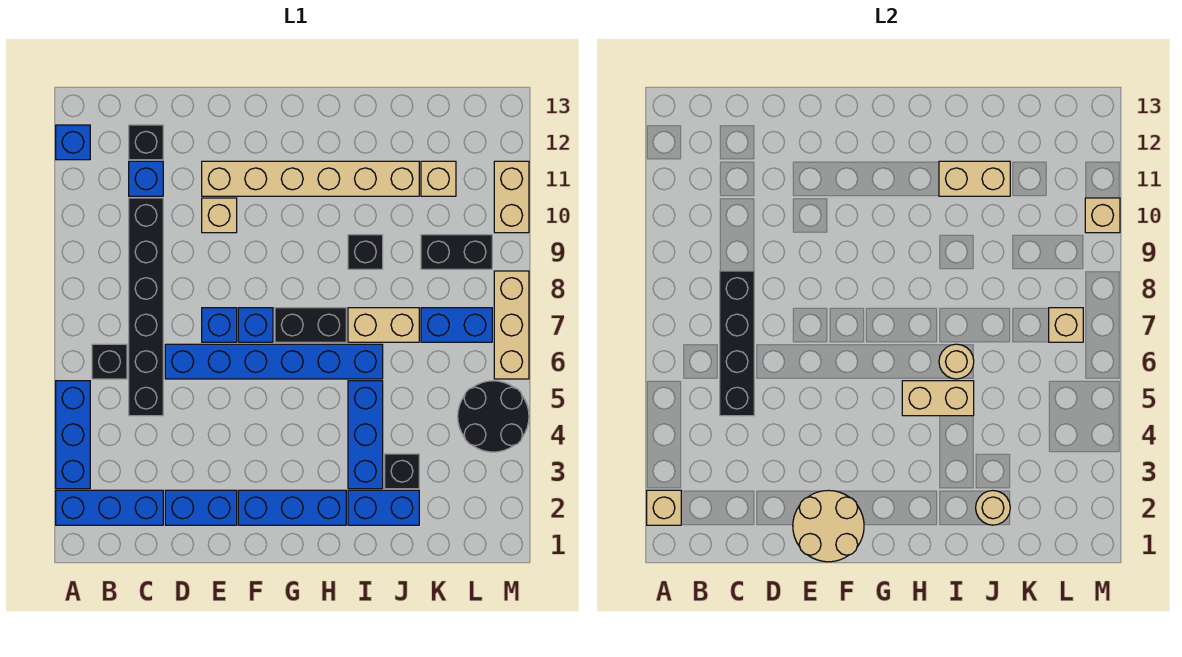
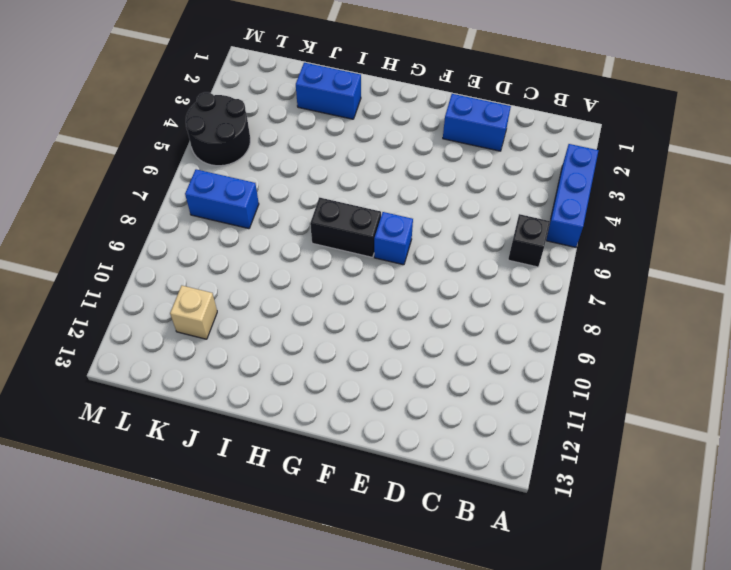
none -> blue brick A2:C2 level 1
none -> blue brick A12 level 1
none -> black brick C5:C10 level 1
none -> blue brick C11 level 1

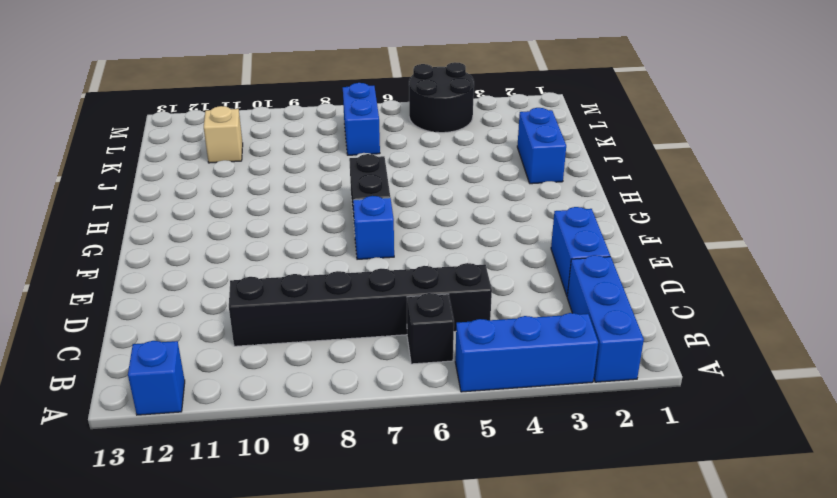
none -> blue brick C11 level 1
none -> black brick C12 level 1
none -> blue brick D6:I6 level 1
none -> blue brick E7 level 1

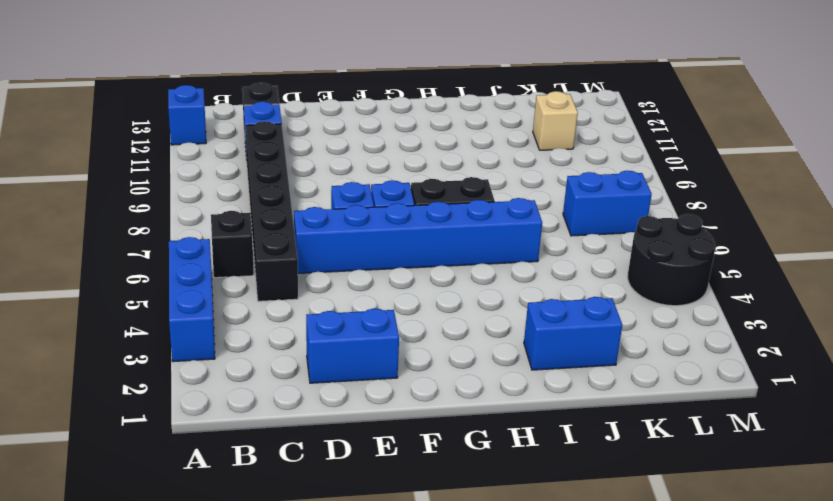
none -> blue brick A2:C2 level 1
none -> tan brick E10 level 1
none -> tan brick E11:J11 level 1
none -> blue brick F2:H2 level 1

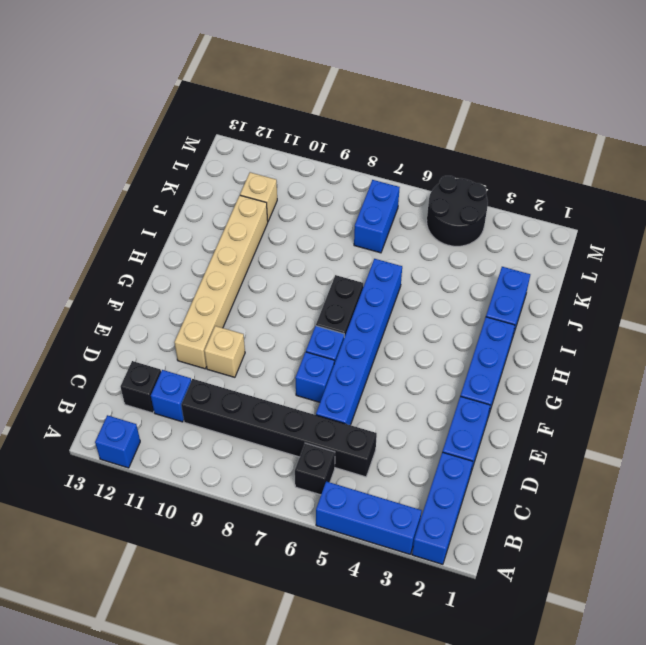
none -> blue brick I3:I5 level 1
none -> tan brick I7:J7 level 1
none -> black brick I9 level 1
none -> black brick J3 level 1

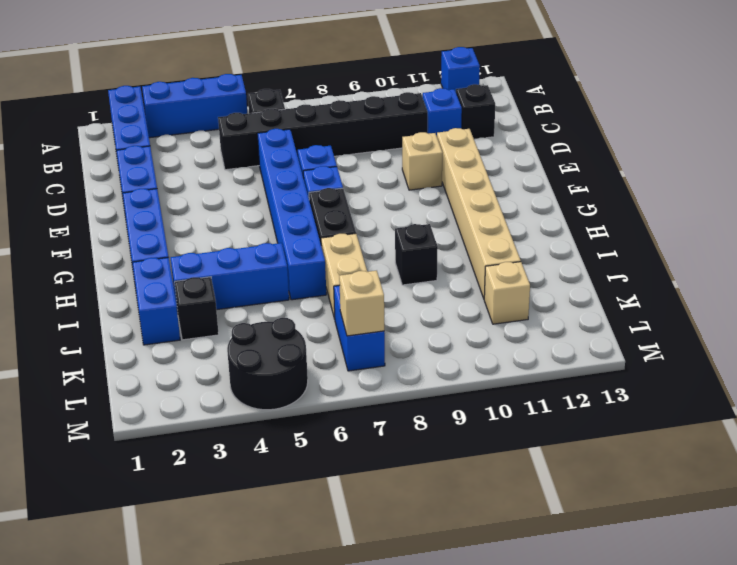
none -> black brick K9:L9 level 1
none -> tan brick M6:M8 level 1
none -> tan brick M10:M11 level 1
none -> tan brick A2 level 2

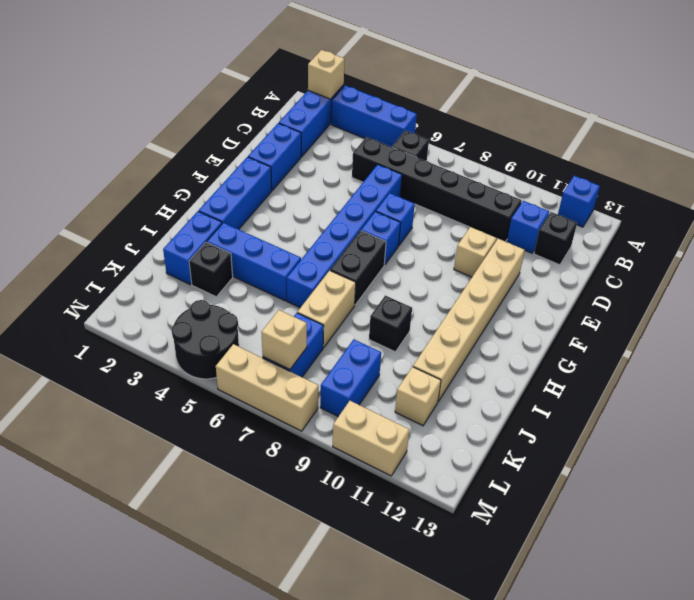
blue brick K9:L9 level 1 -> black brick K9:L9 level 1
none -> black brick C5:C8 level 2
none -> tan round brick E1:F2 level 2
none -> tan brick H5:I5 level 2
none -> tan round brick I6 level 2

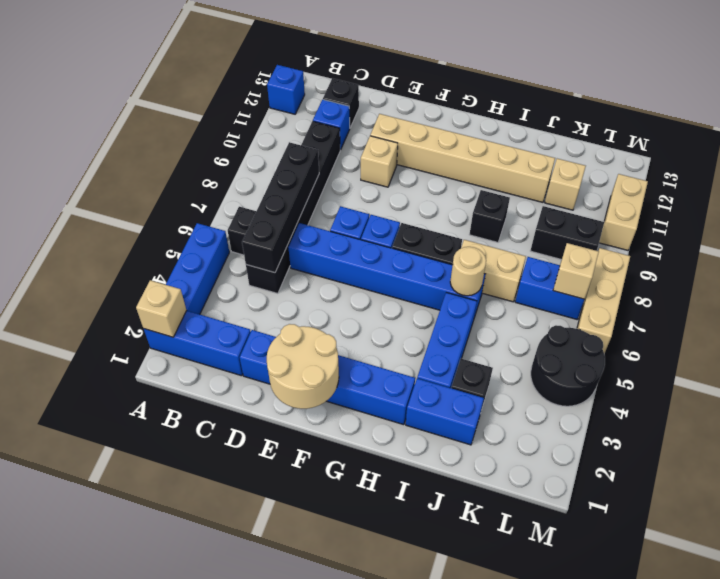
none -> tan brick H5:I5 level 2
none -> tan brick I11:J11 level 2
none -> tan round brick J2 level 2
none -> tan brick M10 level 2

